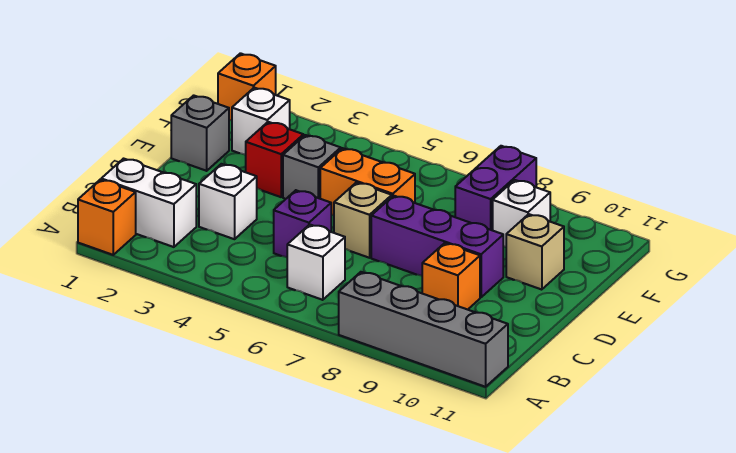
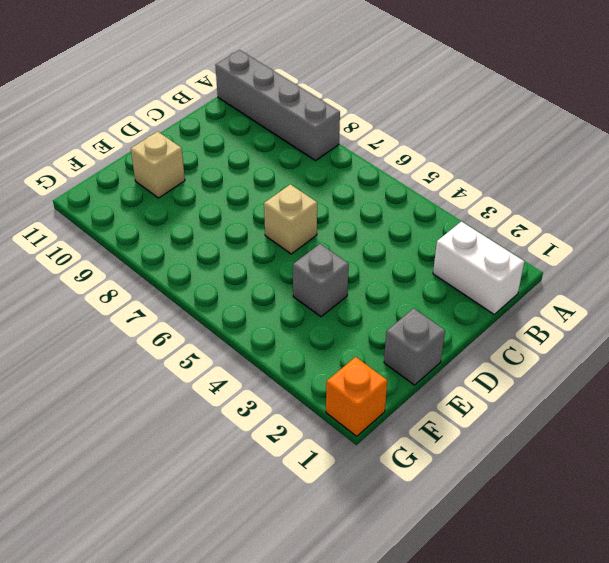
none -> orange brick A1 level 1
none -> white brick B6 level 1
none -> white brick C3 level 1

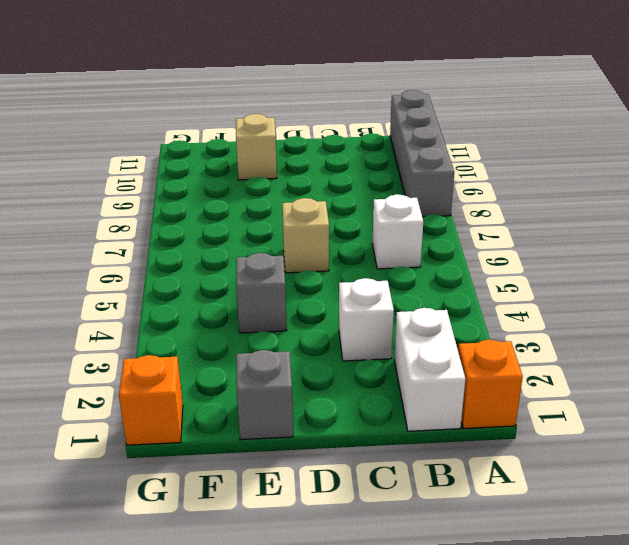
none -> purple brick C5 level 1
none -> orange brick C9 level 1
none -> purple brick D7:D9 level 1

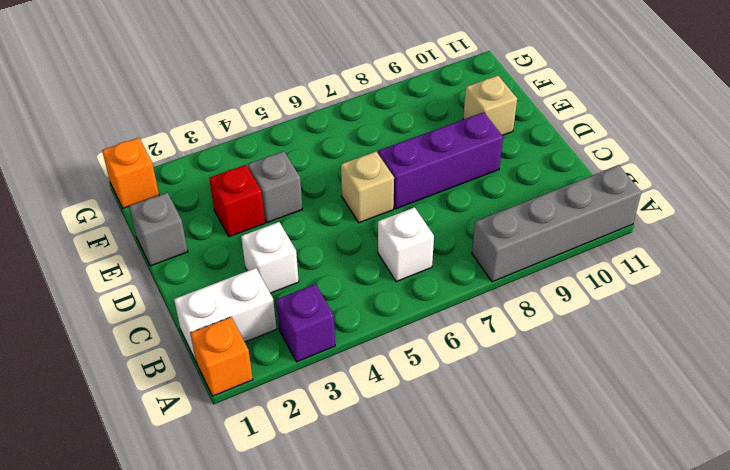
purple brick A3 level 1 -> purple brick C5 level 1
none -> orange brick C9 level 1
none -> orange brick E5:E6 level 1
none -> white brick F2 level 1

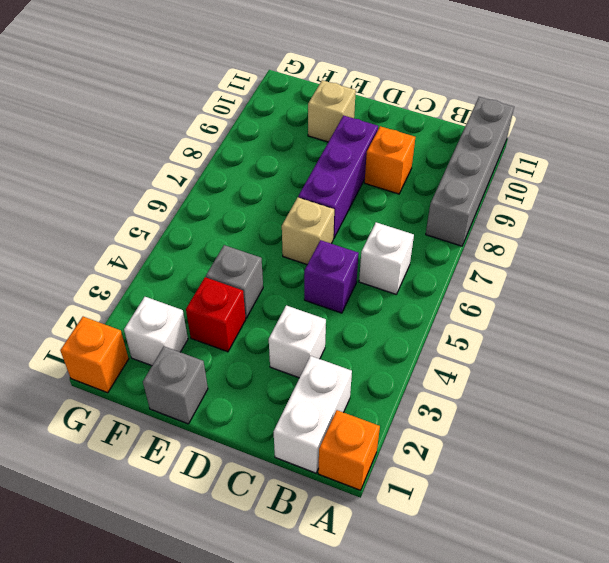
none -> orange brick E5:E6 level 1
none -> purple brick F8:G8 level 1
none -> white brick F9 level 1

